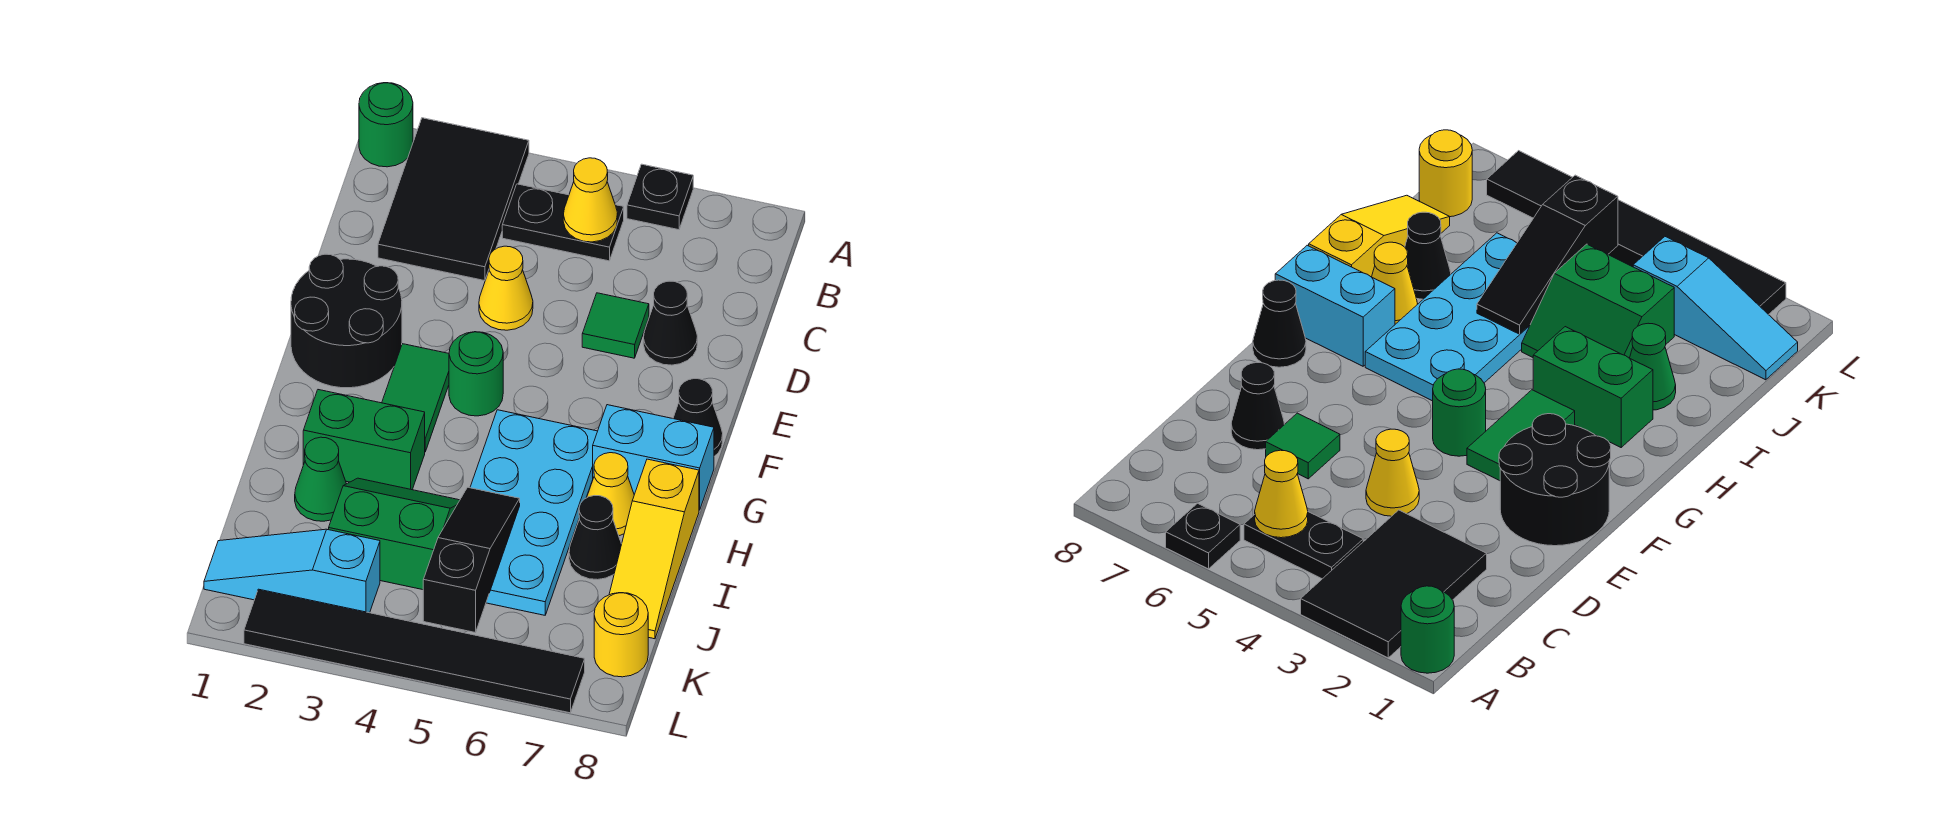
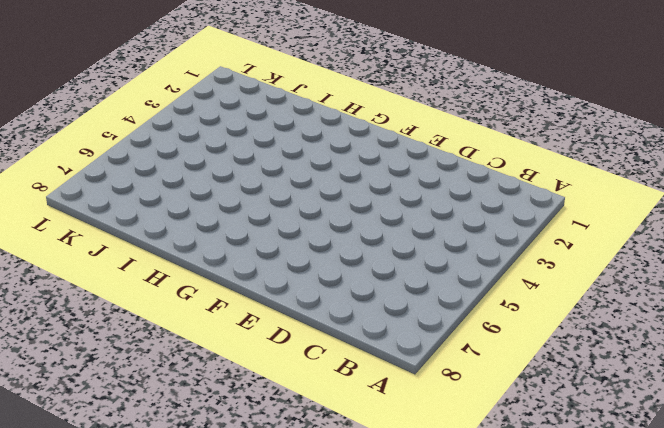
none -> green round brick A1 level 1
none -> black tile A2:C3 level 1
none -> black plate A6 level 1

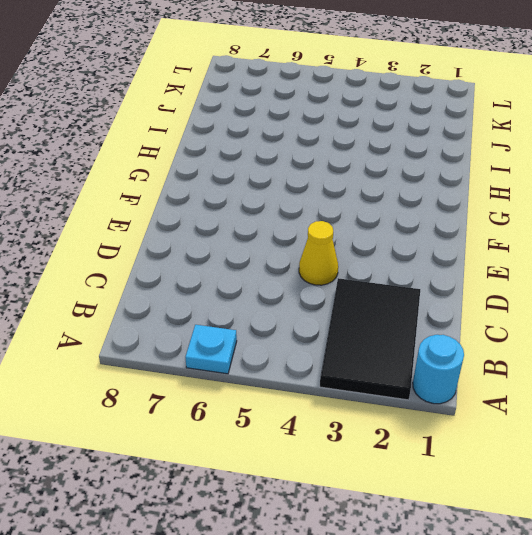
cyan round brick A1 level 1 -> green round brick A1 level 1
cyan plate A6 level 1 -> black plate A6 level 1
none -> black plate B4:B5 level 1
none -> green tile D6 level 1
none -> black cone D7 level 1

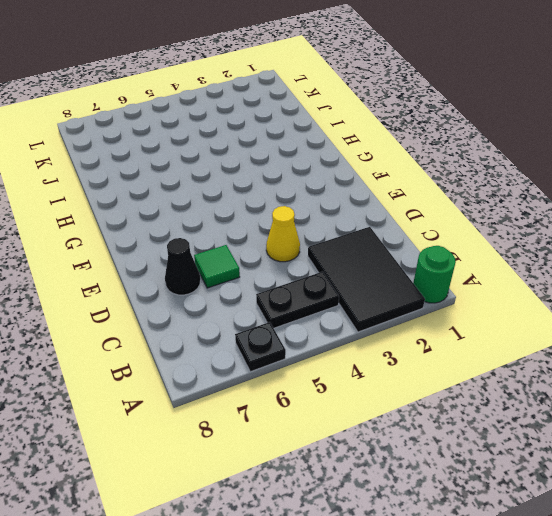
none -> black round brick E1:F2 level 1
none -> green tile F3:G3 level 1
none -> green round brick F4 level 1

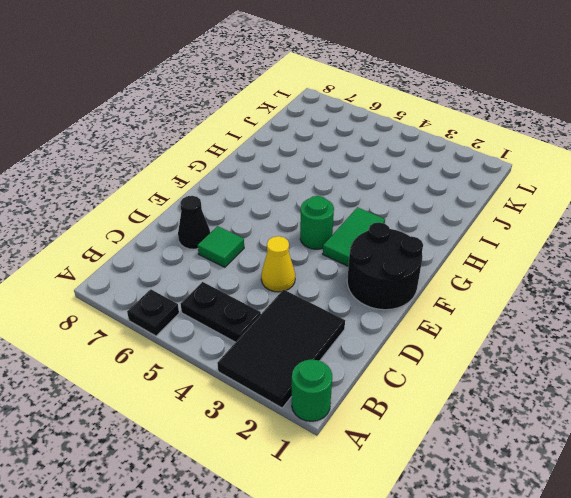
none -> black cone F8 level 1
none -> cyan plate G5:J6 level 1
none -> cyan brick G7:G8 level 1

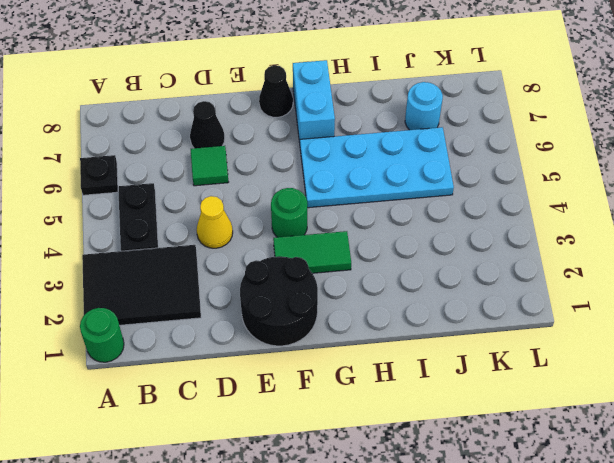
cyan round brick J7 level 1 -> none
none -> green brick H2:H3 level 1
none -> yellow cone H7 level 1
none -> yellow slope H8:J8 level 1 top H

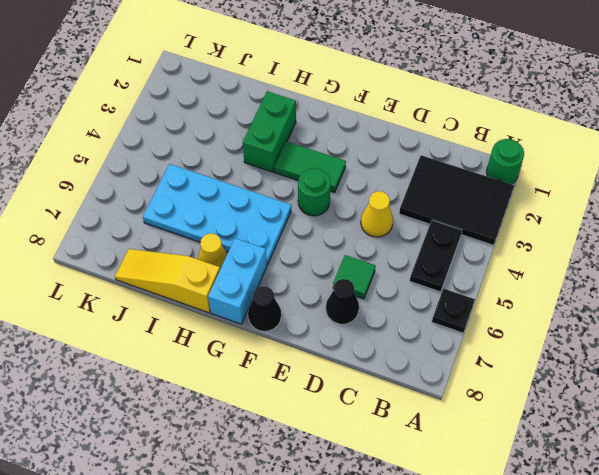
none -> black round brick E1:F2 level 1
none -> green cone I2 level 1
none -> green slope I3:J4 level 1 top J

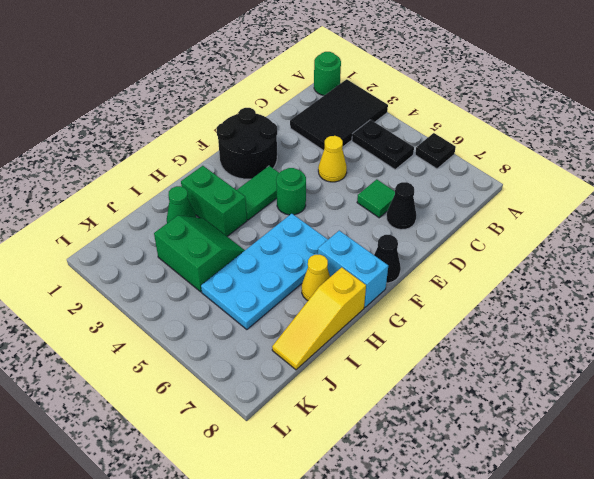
none -> black cone I7 level 1
none -> cyan slope K1:K3 level 1 top 3
none -> yellow round brick K8 level 1

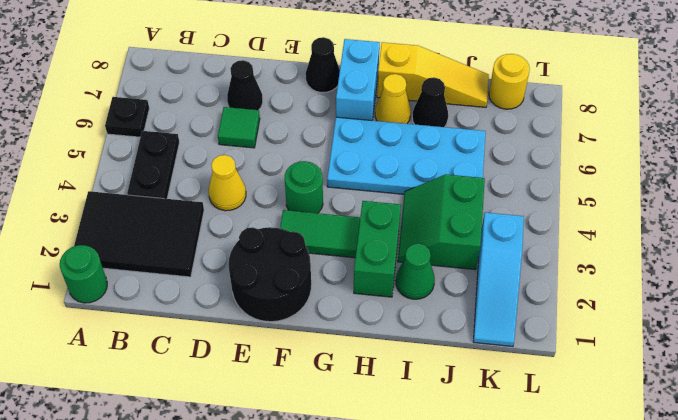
none -> black tile L2:L7 level 1
none -> yellow cone B5 level 2
none -> black slope I5:K5 level 2 top K

